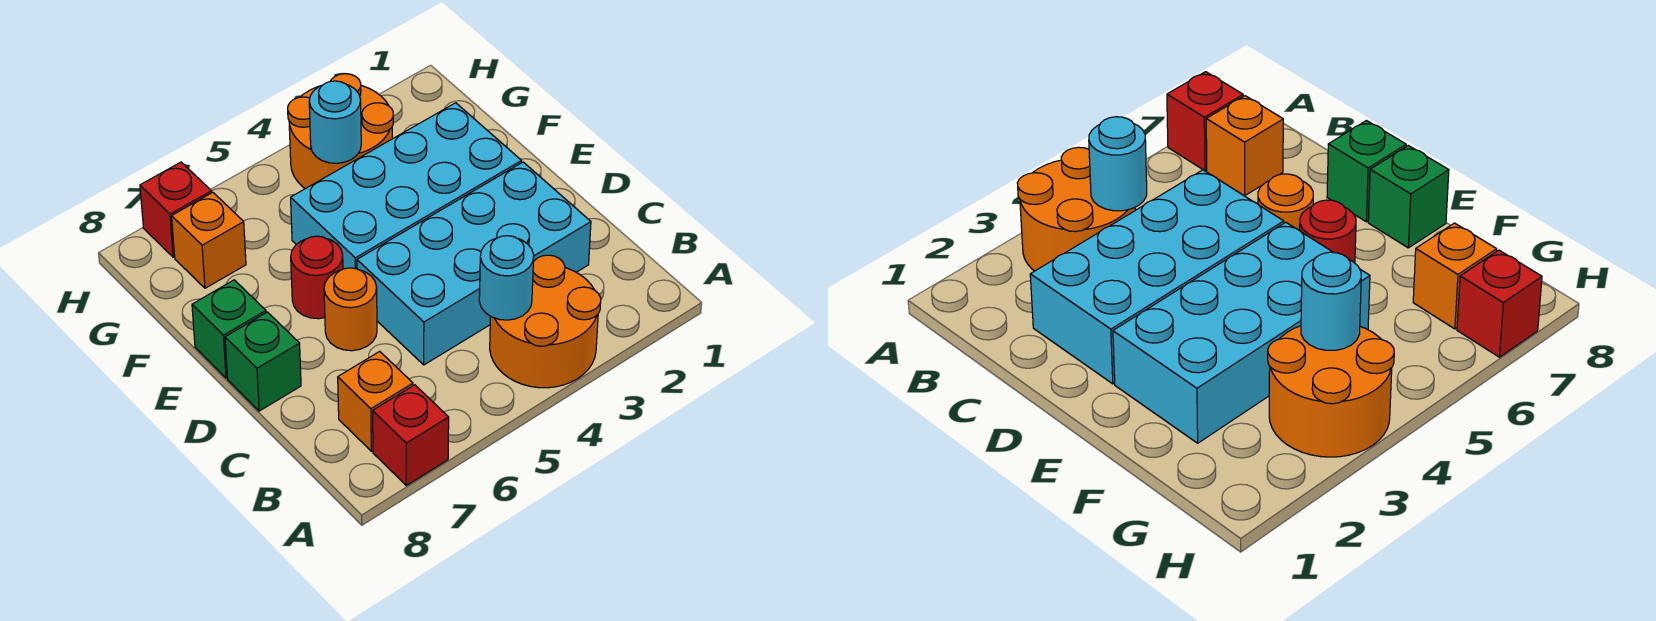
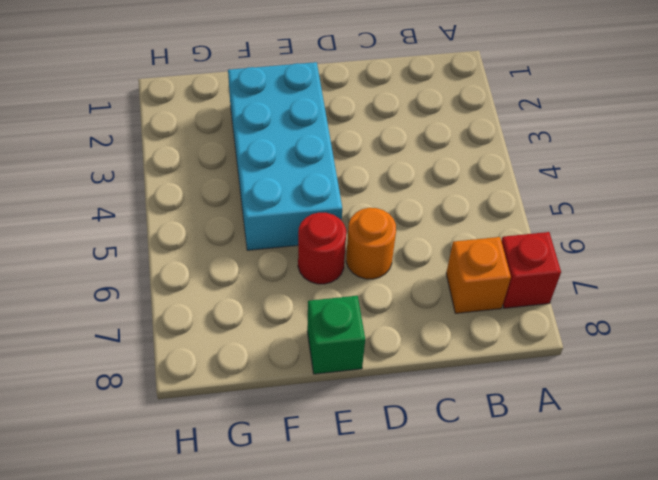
none -> orange round brick A3:B4 level 1
none -> cyan brick C2:D5 level 1
none -> green brick D8 level 1

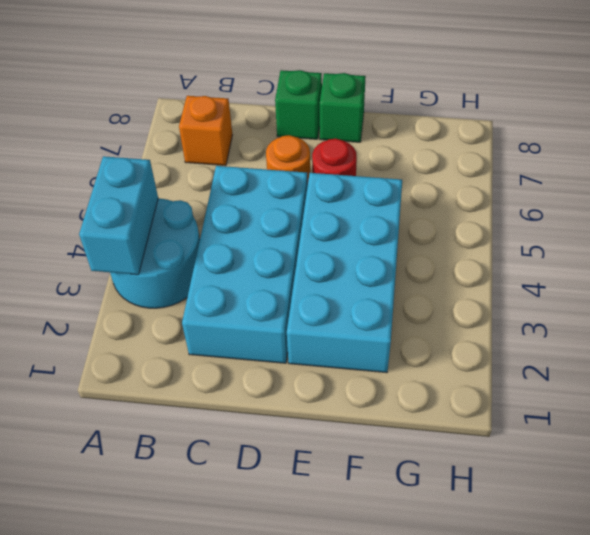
cyan round brick A3:B4 level 1 -> orange round brick A3:B4 level 1
cyan brick A3:A4 level 2 -> none
none -> red brick A7 level 1
none -> orange round brick G3:H4 level 1
none -> orange brick G7 level 1

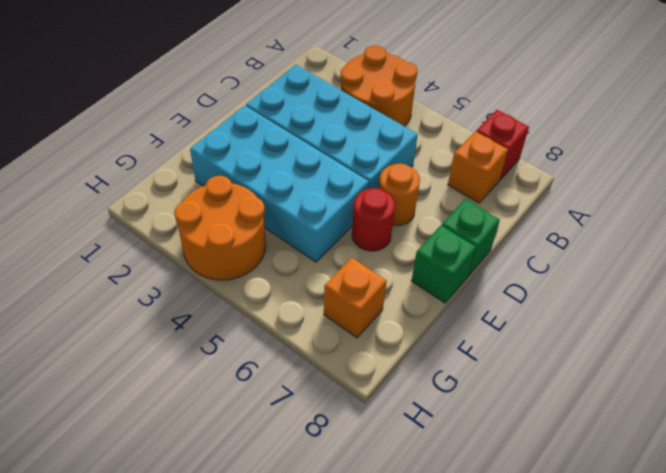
none -> red brick H7 level 1
none -> cyan round brick B4 level 2
none -> cyan round brick G4 level 2

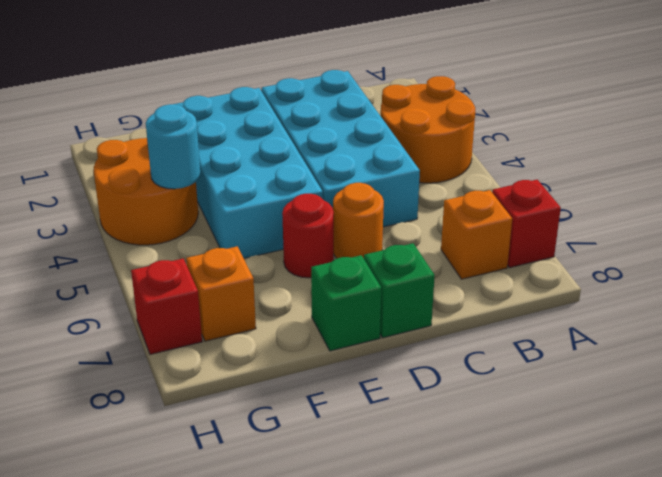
none -> cyan round brick B4 level 2

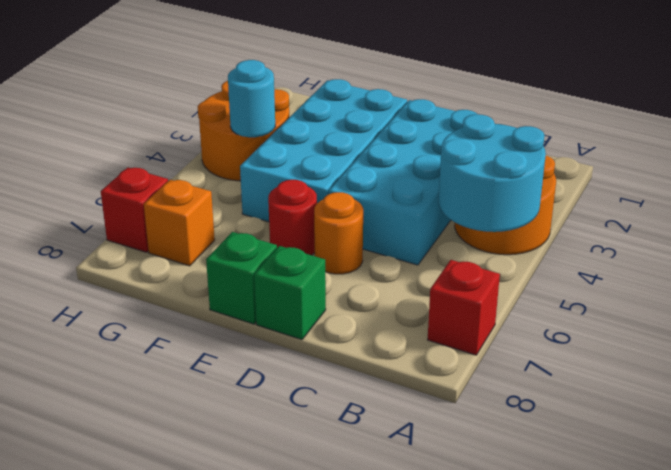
cyan round brick A4:B5 level 2 -> cyan round brick B4 level 2
none -> orange brick B7 level 1

